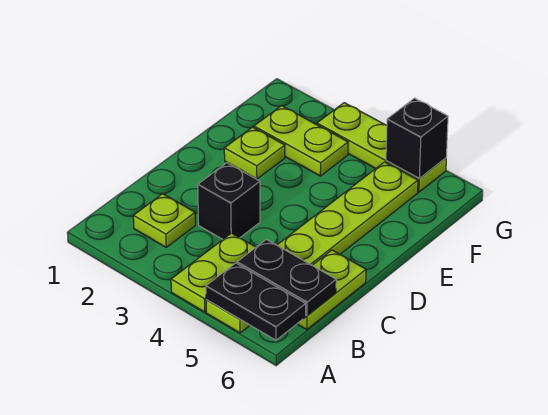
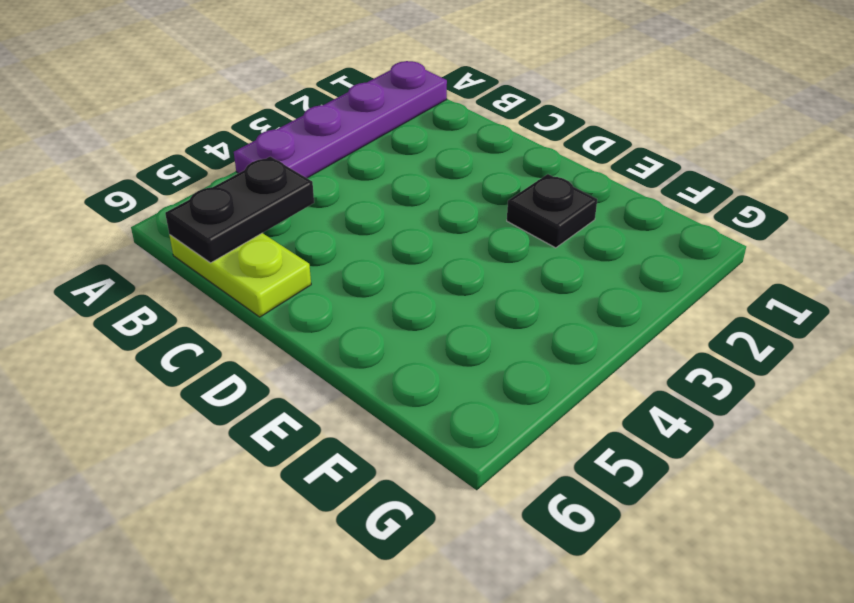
purple plate A1:A4 level 1 -> lime plate A4:B4 level 1
black plate E2 level 1 -> lime plate E2 level 1
none -> lime plate A5:F5 level 1
none -> lime plate B2 level 1

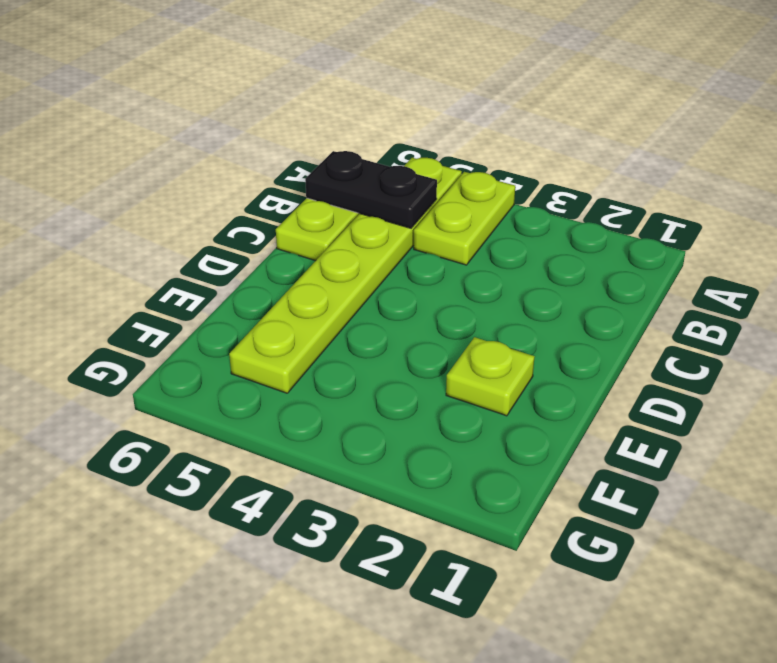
none -> lime plate B2 level 1
none -> black brick C3 level 1

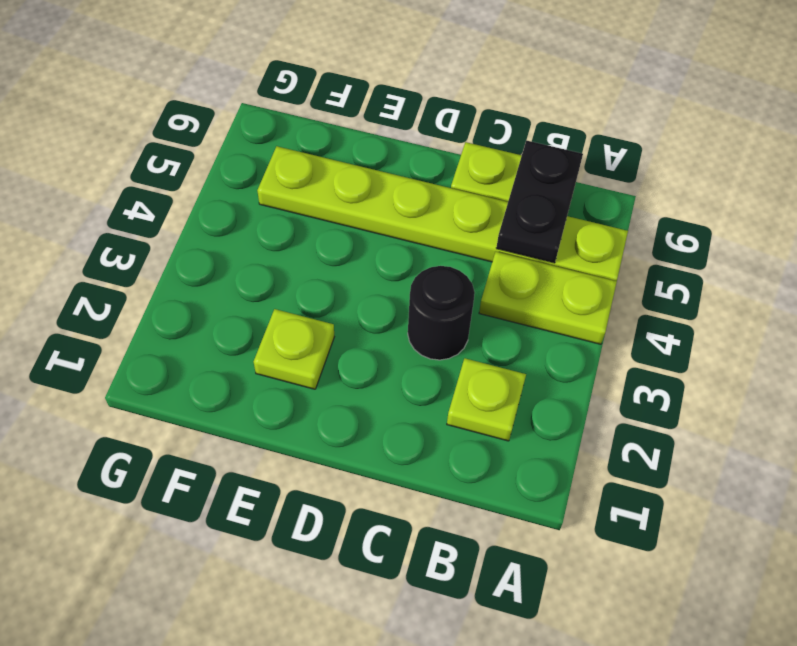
black round brick C3 level 1 -> black brick C3 level 1
none -> lime plate F2:F3 level 1
none -> lime plate G3:G5 level 1

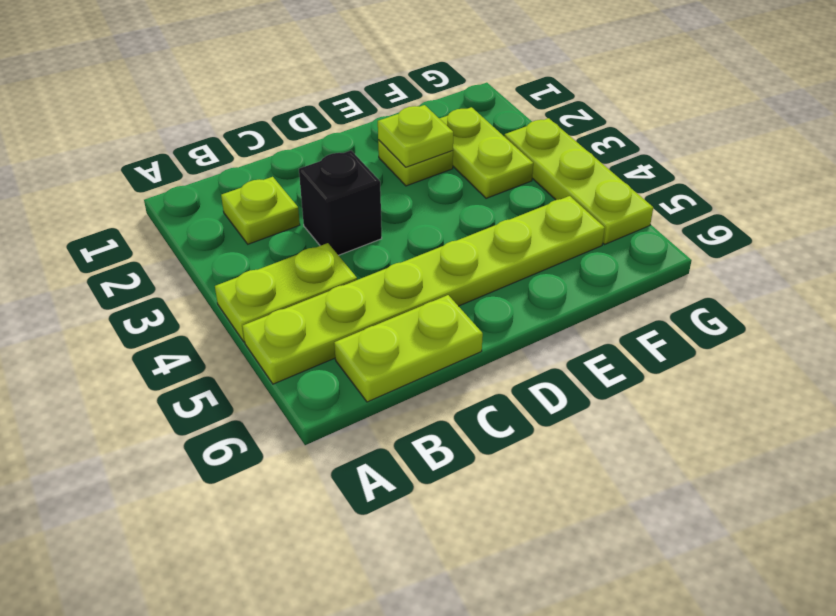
lime plate E2 level 2 -> none
none -> black plate A5:A6 level 2
none -> black plate B5:B6 level 2

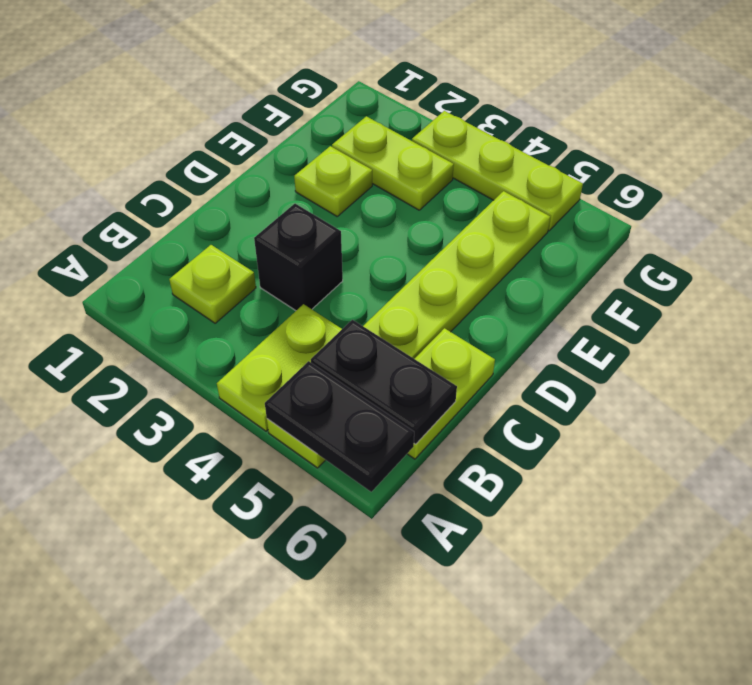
none -> black brick G5 level 2

